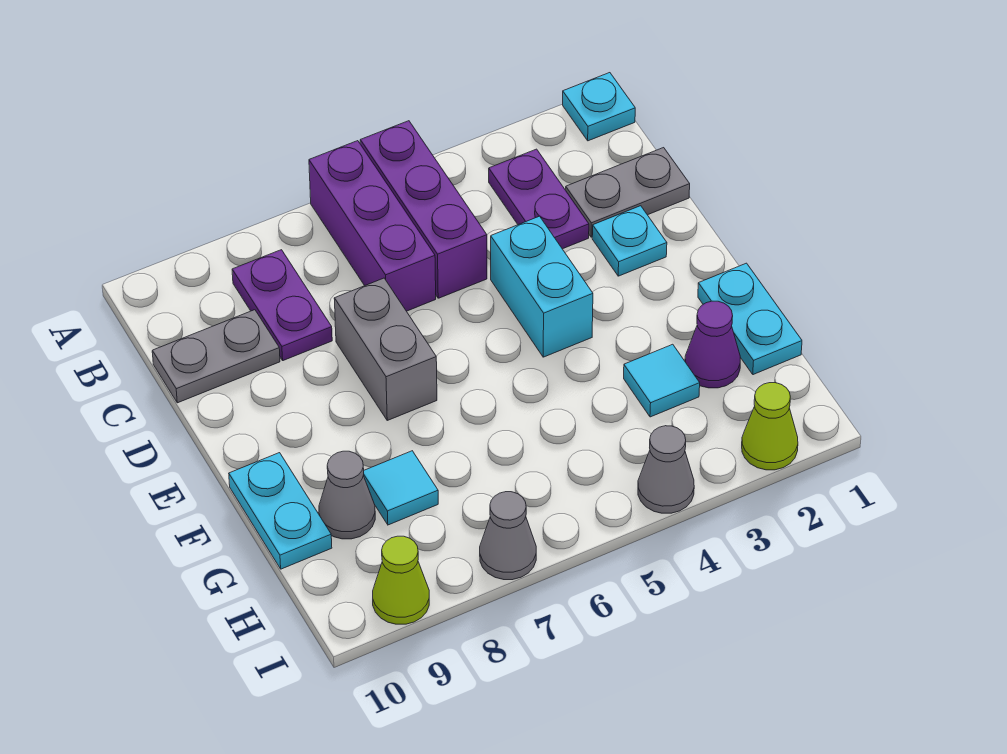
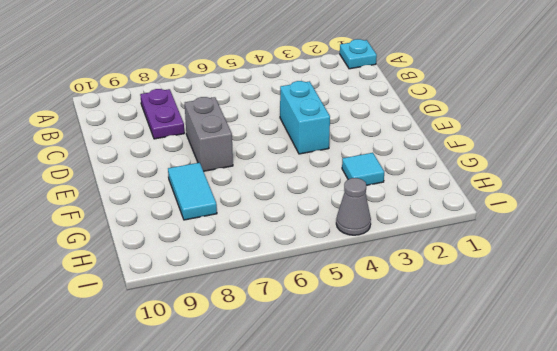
cyan tile F8:G8 level 1 -> cyan tile G8 level 1
none -> purple brick A5:C5 level 1
none -> purple brick A6:C6 level 1
none -> purple plate B3:C3 level 1

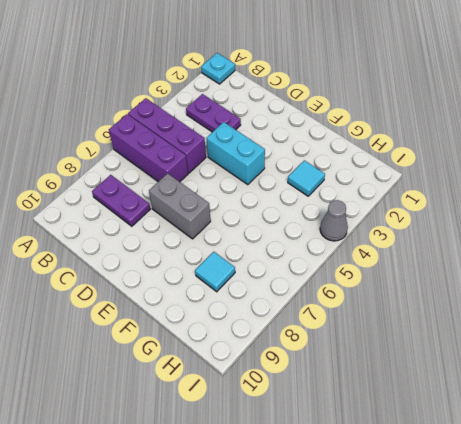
none -> grey plate C1:C2 level 1
none -> grey plate C9:C10 level 1
none -> cyan plate D2 level 1

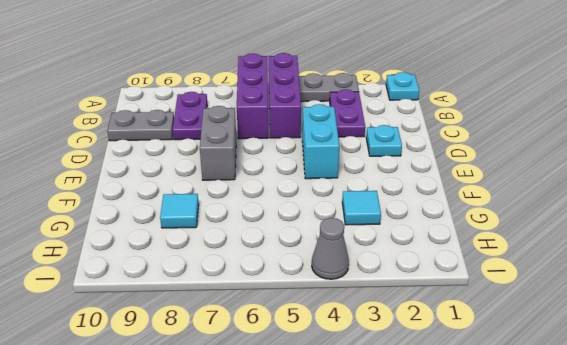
grey plate A3:A4 level 1 -> grey plate C1:C2 level 1
none -> cyan plate F1:G1 level 1
none -> cyan plate F10:G10 level 1
none -> purple cone G2 level 1

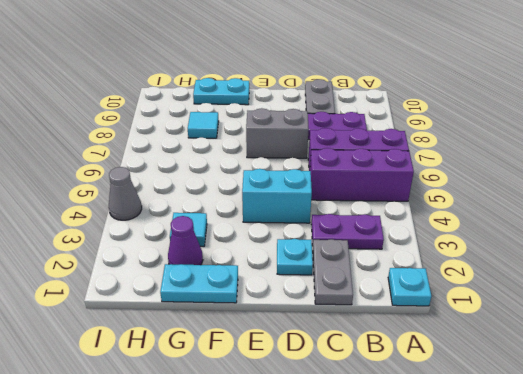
none -> grey cone G9 level 1
none -> lime cone I2 level 1
none -> grey cone I7 level 1

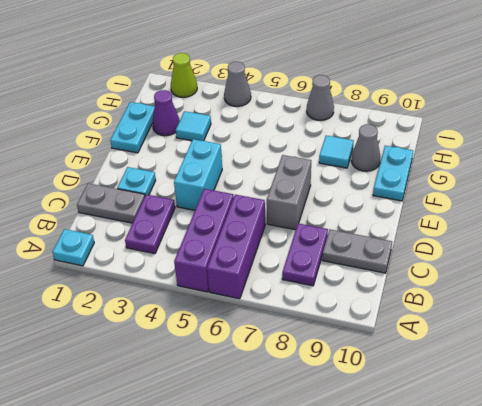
none -> lime cone I9 level 1

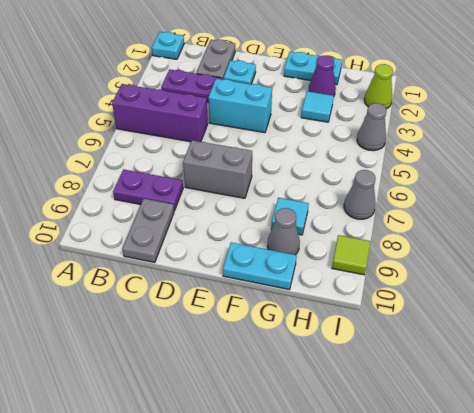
lime tile I9 level 1 -> lime cone I9 level 1
none -> purple brick A6:C6 level 1

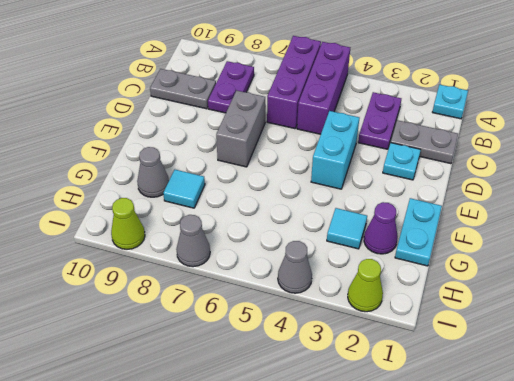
none -> cyan plate F10:G10 level 1

